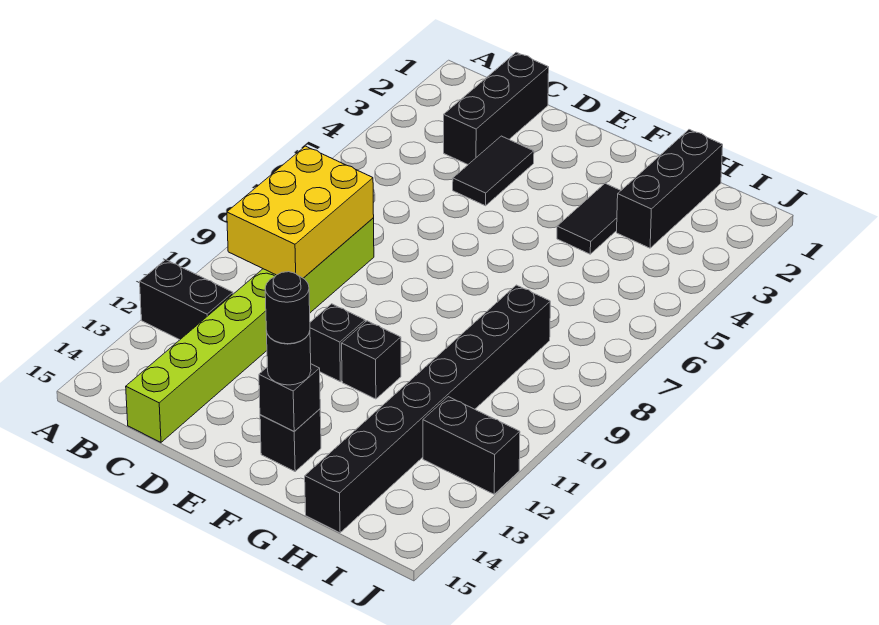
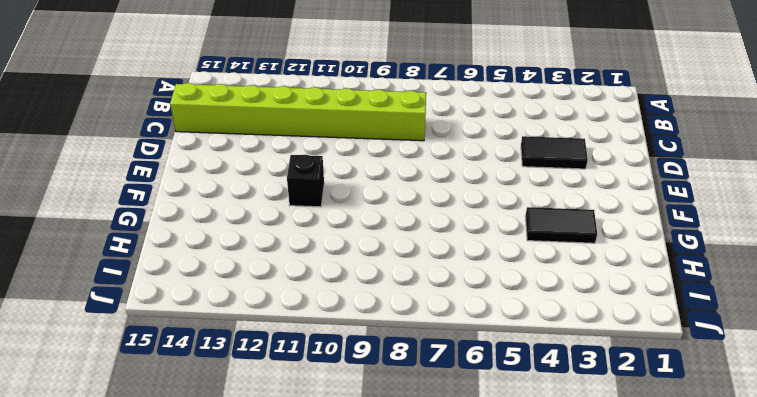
none -> black brick A12:B12 level 1
none -> black brick C1:C3 level 1
none -> black brick E11 level 1

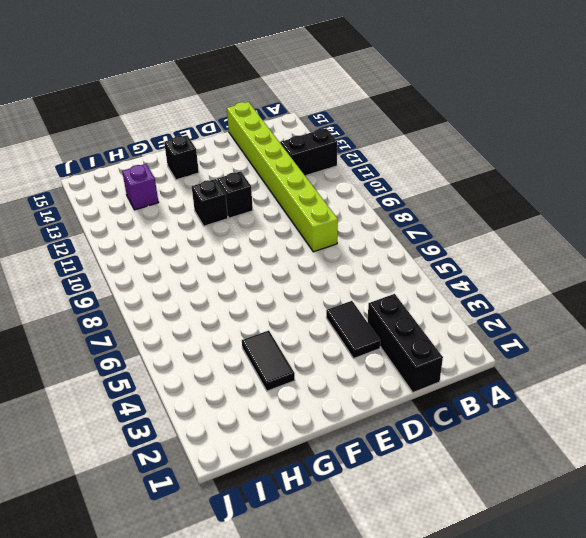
purple brick H13 level 1 -> black brick H8:H15 level 1
none -> black brick H1:H3 level 1
none -> black brick I12:J12 level 1
none -> yellow brick B8:C10 level 2

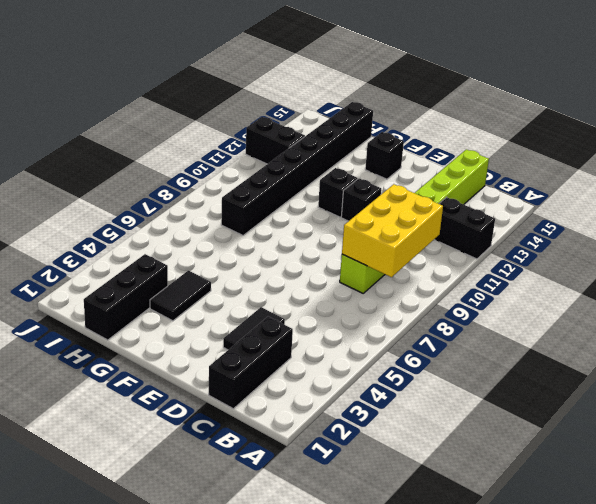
none -> black brick F14 level 2
none -> black round brick F14 level 3
none -> black round brick F14 level 4

